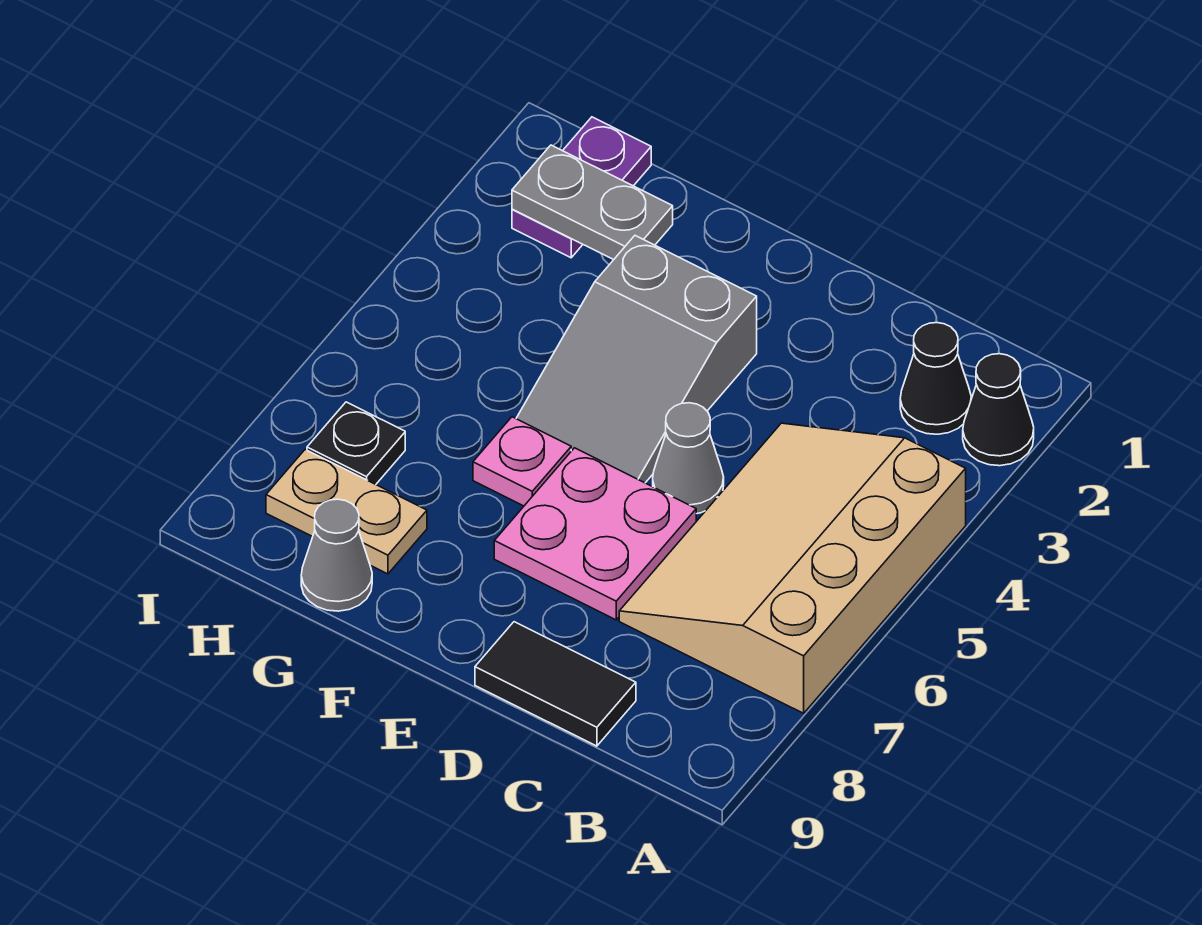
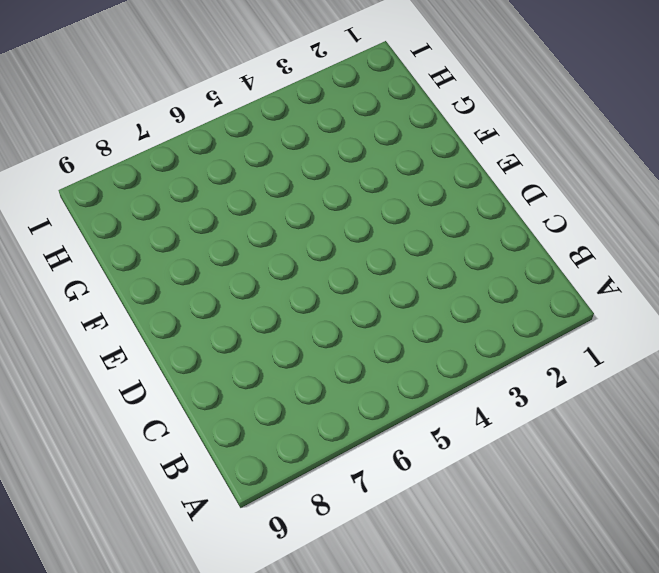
none -> black cone A2 level 1
none -> tan slope A4:C7 level 1 top A
none -> black cone B2 level 1

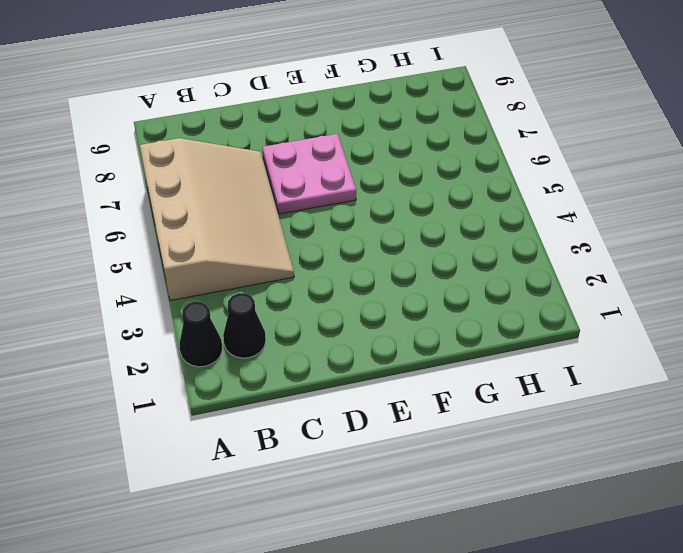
none -> black tile C9:D9 level 1
none -> grey cone D5 level 1
none -> grey slope E3:F5 level 1 top 3

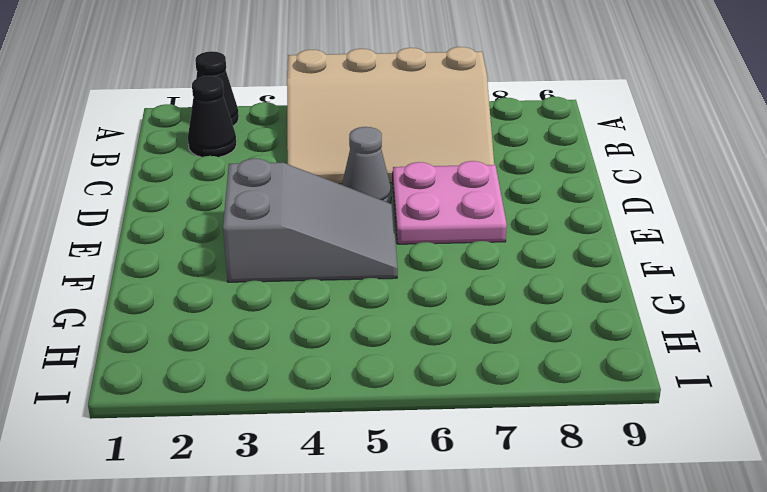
none -> black tile C9:D9 level 1
none -> pink plate F6 level 1
none -> tan plate G8:H8 level 1

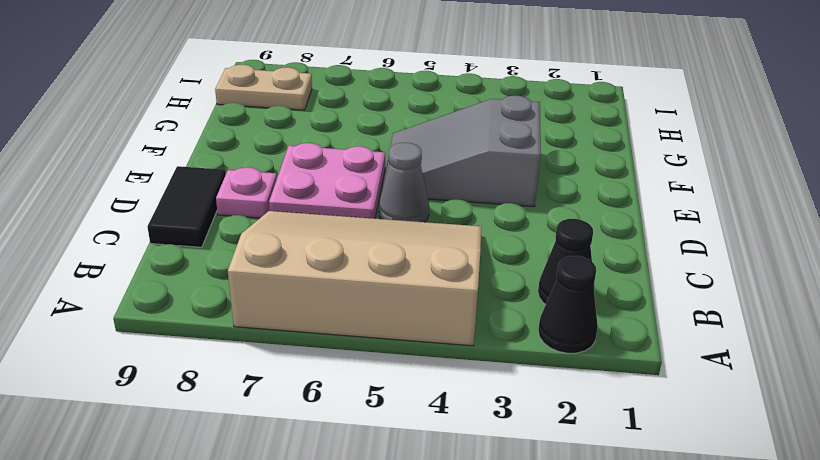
pink plate D8 level 1 -> pink plate F6 level 1
tan plate H8:H9 level 1 -> tan plate G8:H8 level 1
none -> grey cone G9 level 1
none -> purple plate H1:H2 level 1
none -> black plate H7 level 1

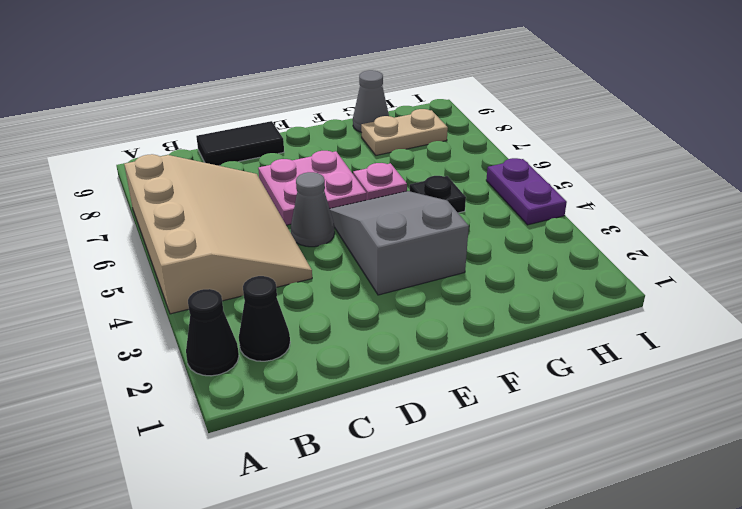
black plate G5 level 1 -> black plate H7 level 1
purple plate I4:I5 level 1 -> purple plate H1:H2 level 1
none -> grey plate G2:H2 level 2

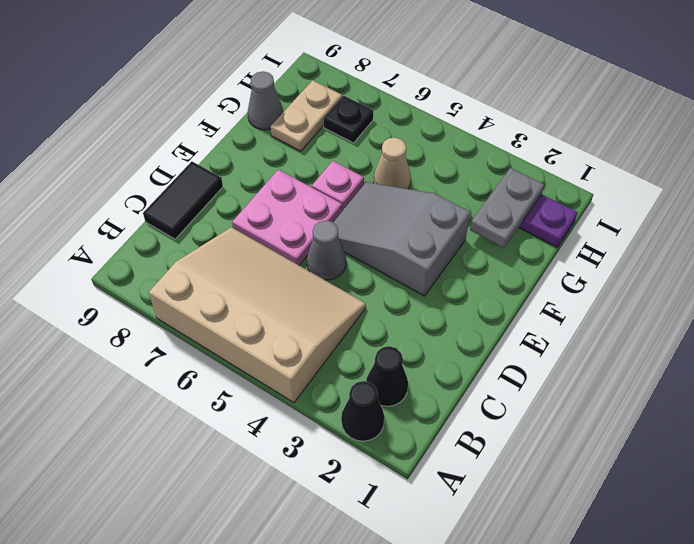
tan cone G5 level 1 -> none

